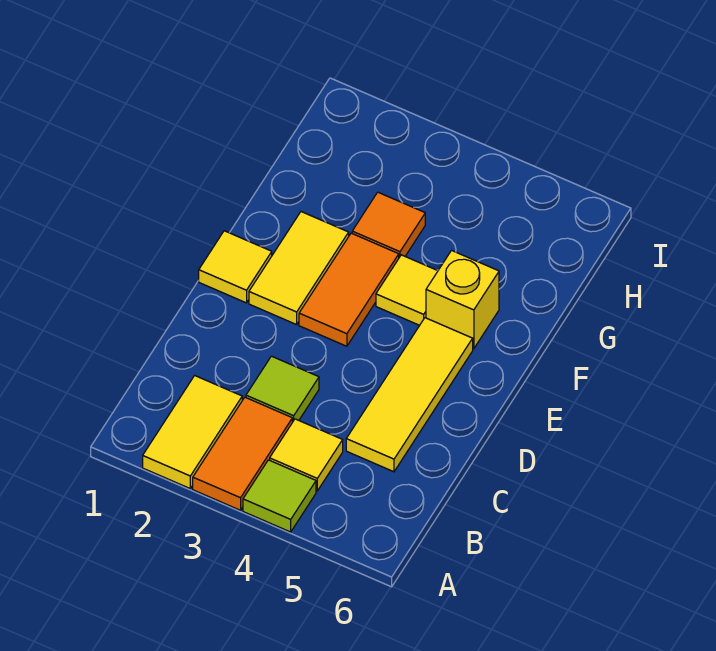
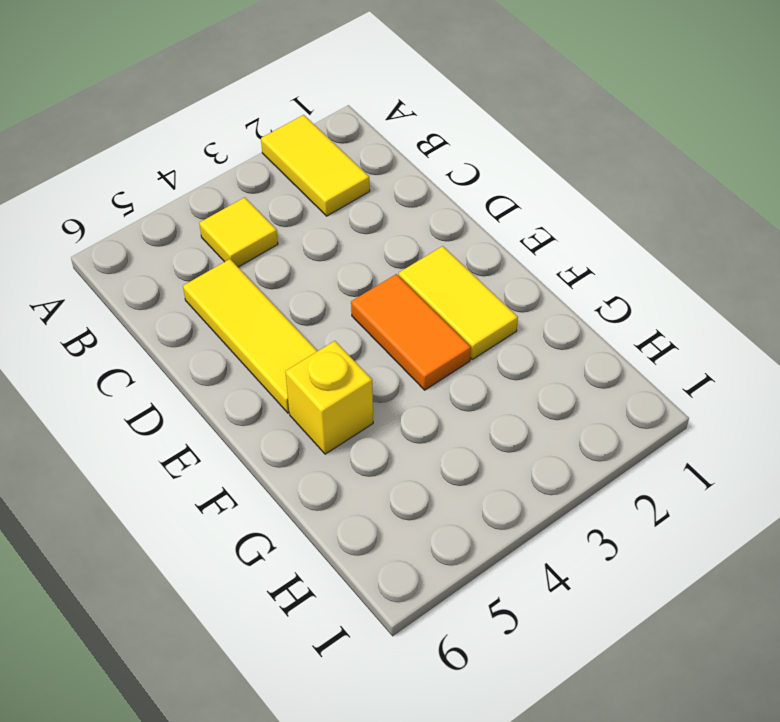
none -> orange tile A3:B3 level 1
none -> lime tile A4 level 1
none -> lime tile C3 level 1

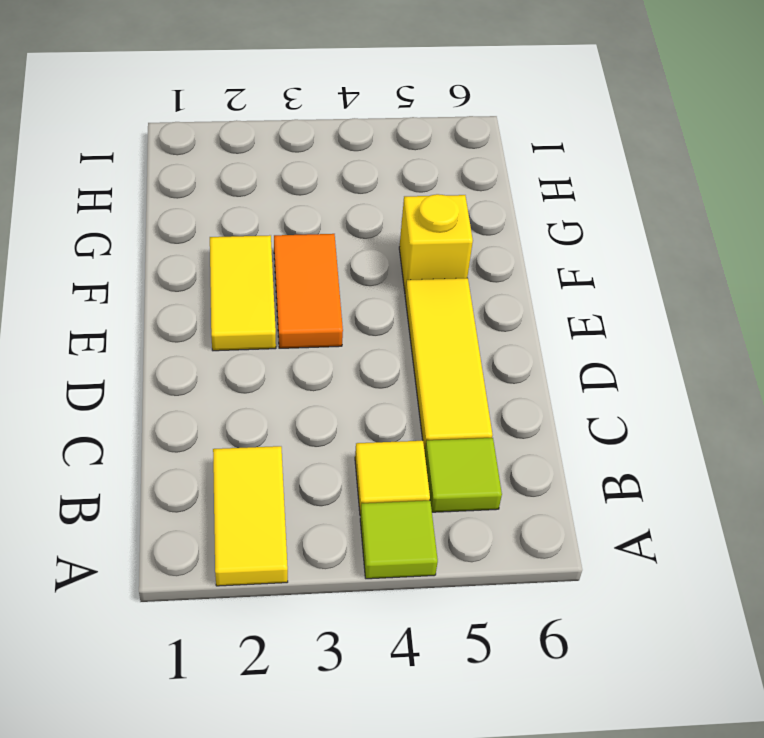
lime tile B5 level 1 -> lime tile C3 level 1
none -> orange tile A3:B3 level 1
none -> yellow tile E1 level 1
none -> yellow tile F4 level 1

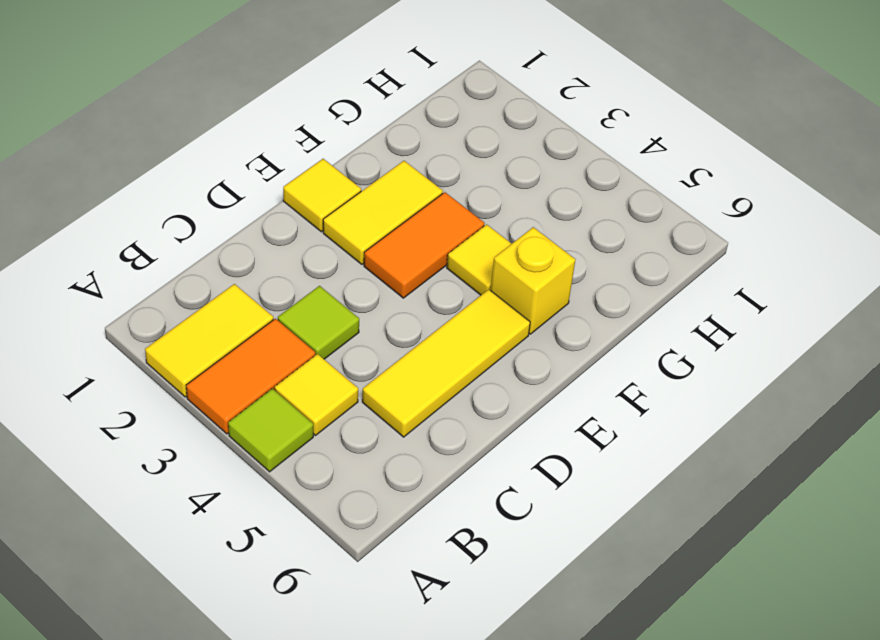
none -> orange tile G3 level 1

